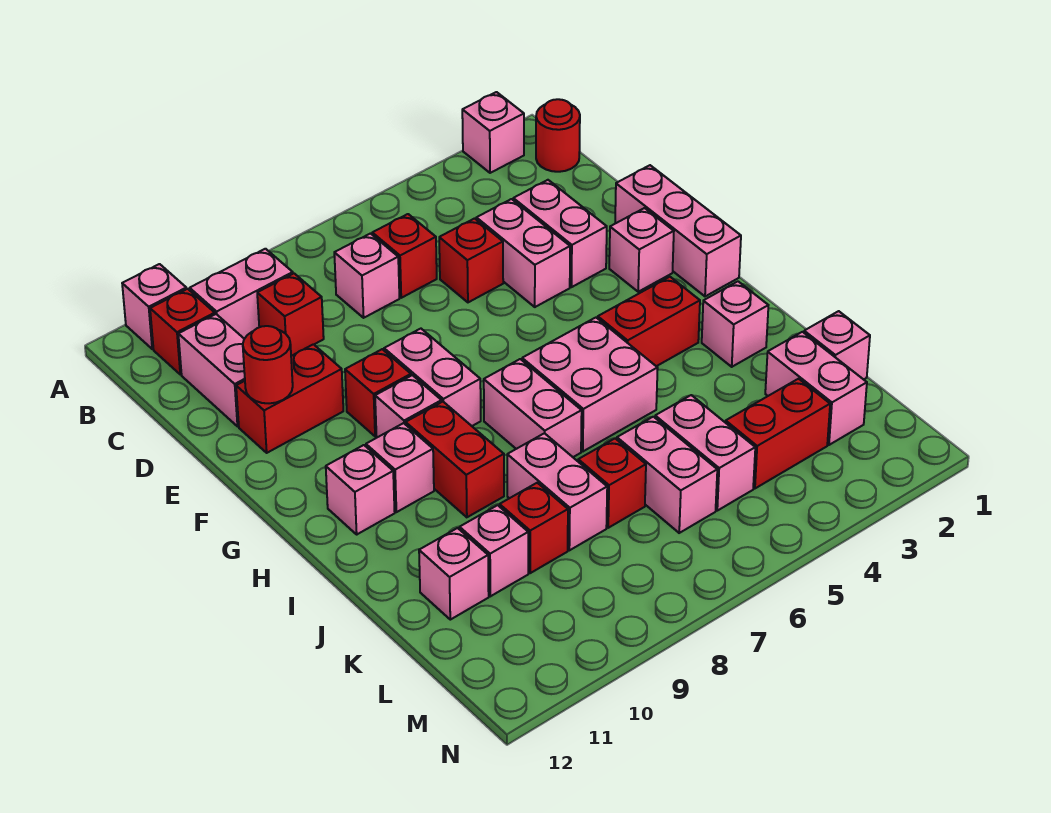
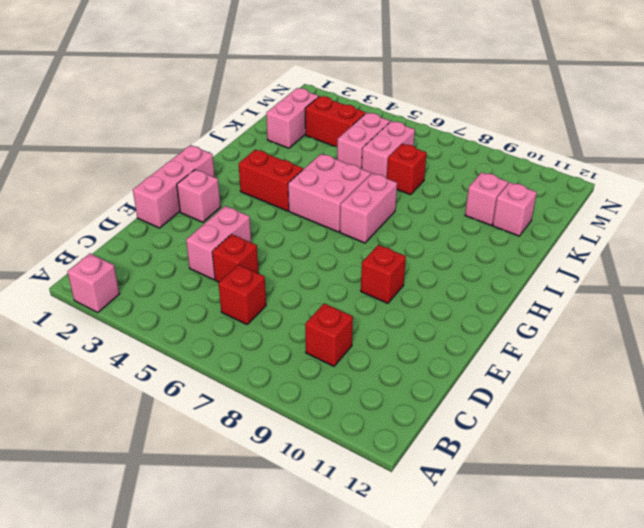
none -> pink brick A11 level 1
none -> red round brick B1 level 1
none -> pink brick B9:B10 level 1
none -> red brick B11 level 1

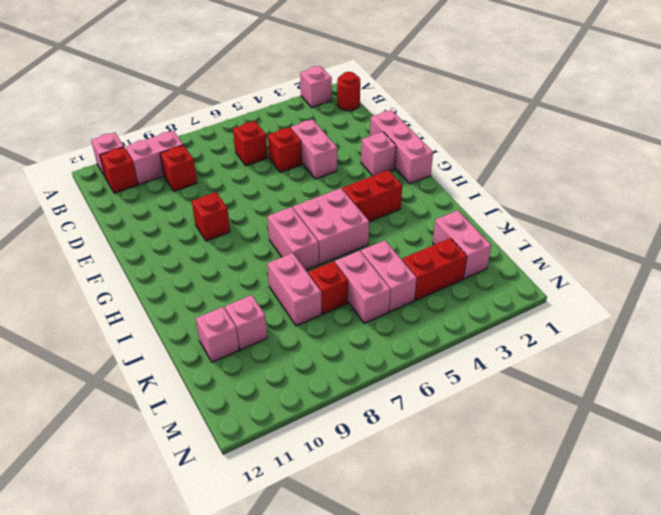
none -> pink brick C7 level 1
none -> pink brick C11:D11 level 1
none -> pink brick D3:E3 level 1
none -> red brick E10:E11 level 1

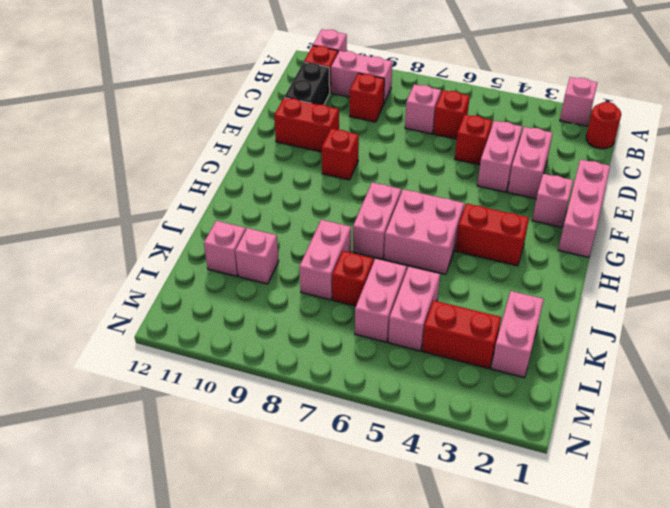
black brick C11:D11 level 1 -> pink brick C11:D11 level 1
none -> pink brick F8:G8 level 1
none -> pink brick G9 level 1
none -> red brick H9:I9 level 1
none -> pink brick H10 level 1

